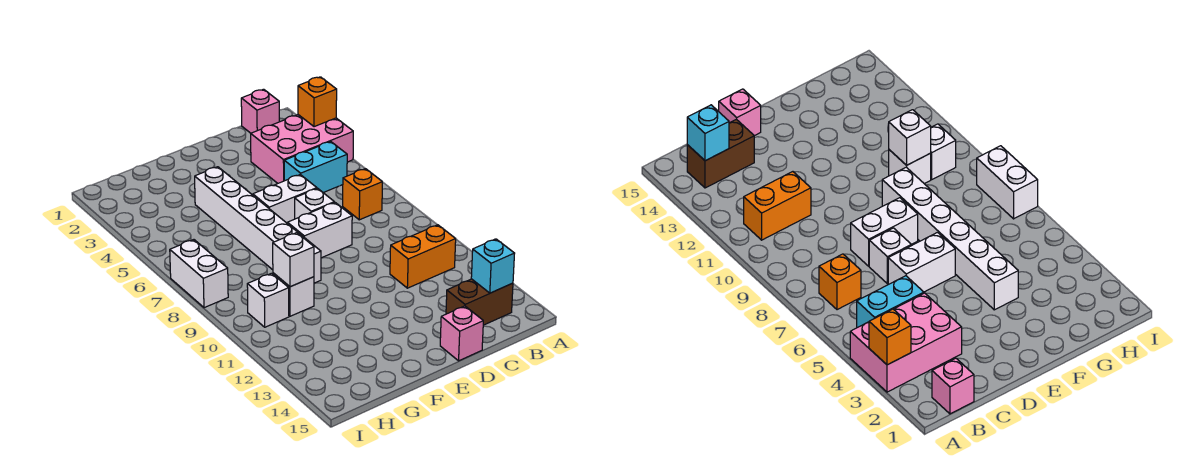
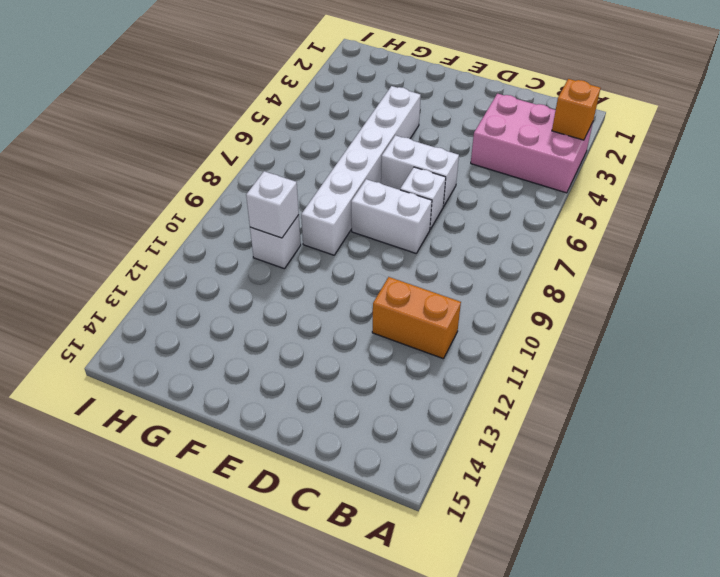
none -> pink brick B1 level 1
none -> cyan brick B5:C5 level 1
none -> orange brick B7 level 1

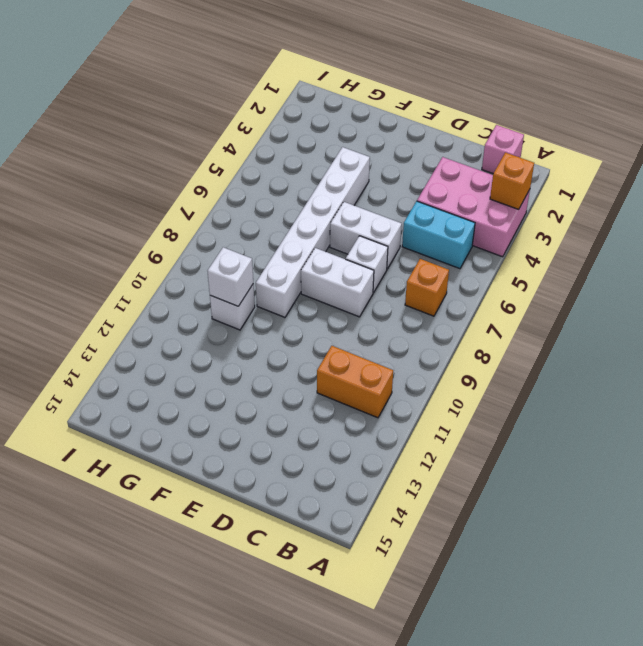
none -> brown brick B14:C14 level 1
none -> pink brick D15 level 1
none -> white brick H10 level 1

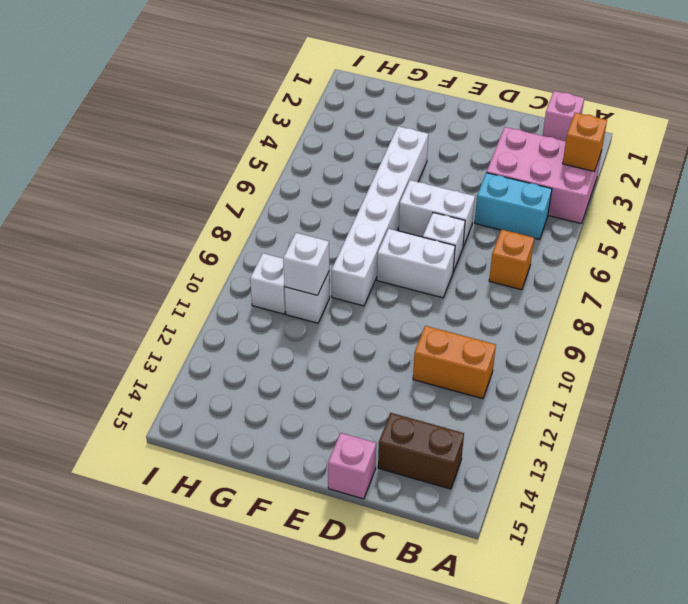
none -> white brick I7:I8 level 1
none -> cyan brick B14 level 2

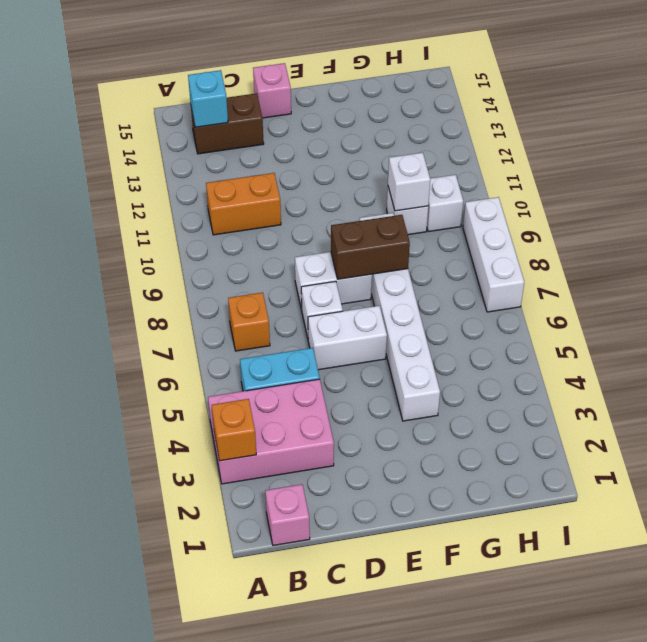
brown brick E8:F8 level 2 -> none
white brick I7:I9 level 1 -> white brick I7:I8 level 1

